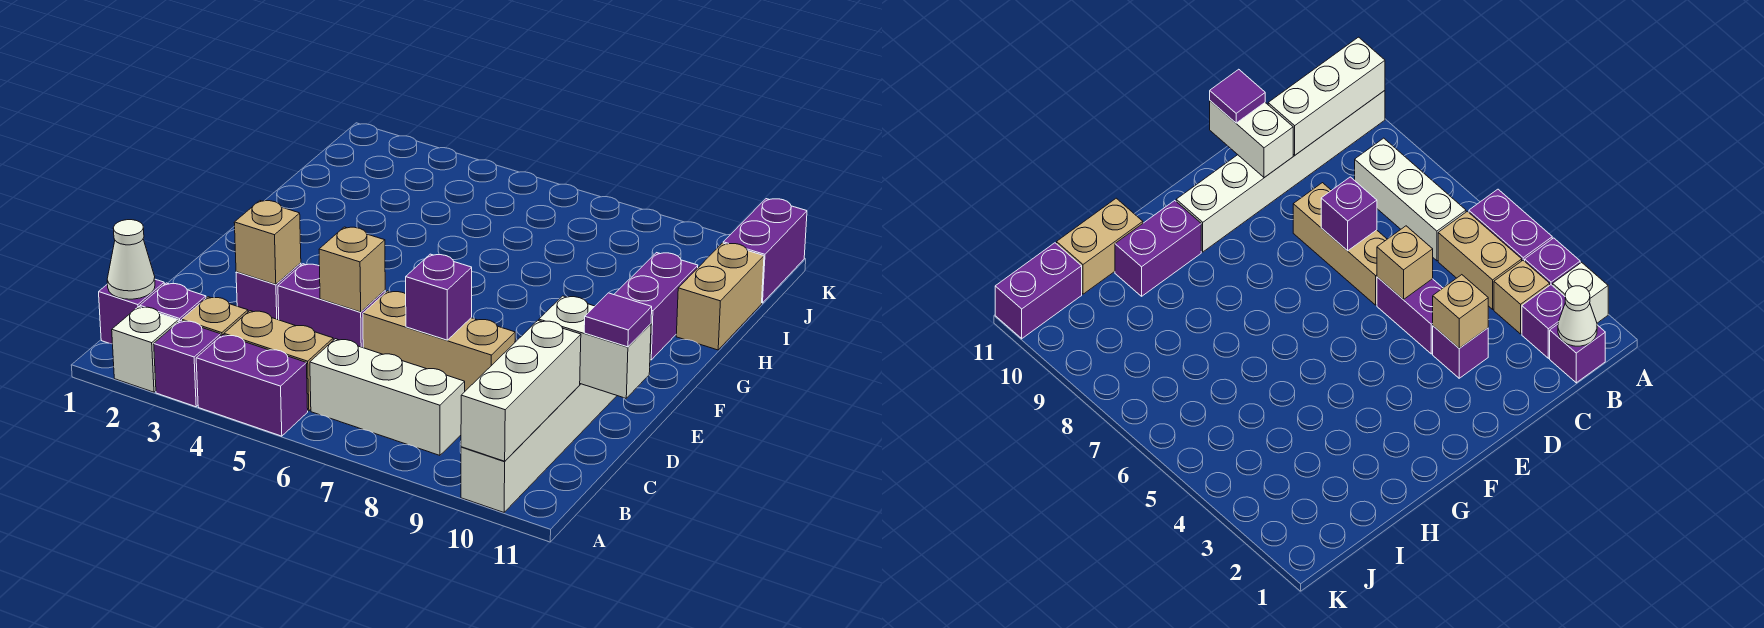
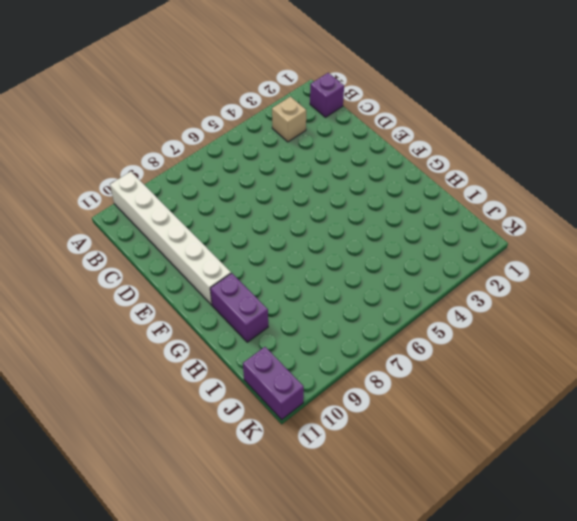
none -> white brick A2 level 1
none -> purple brick A3 level 1
none -> purple brick A4:A5 level 1

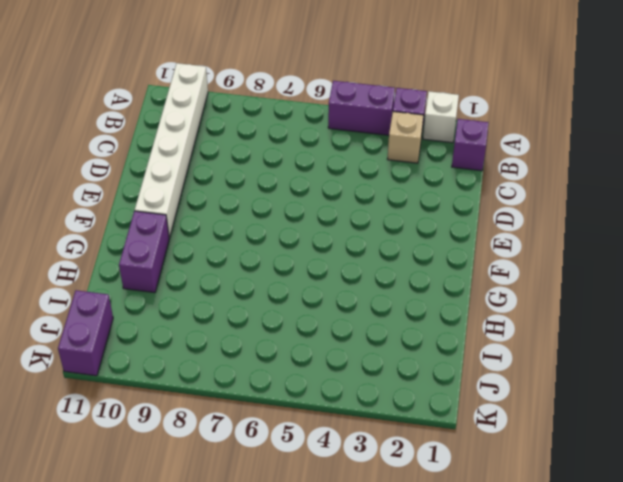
none -> purple brick B2 level 1
none -> tan brick B4:B5 level 1
none -> white brick B6:B8 level 1

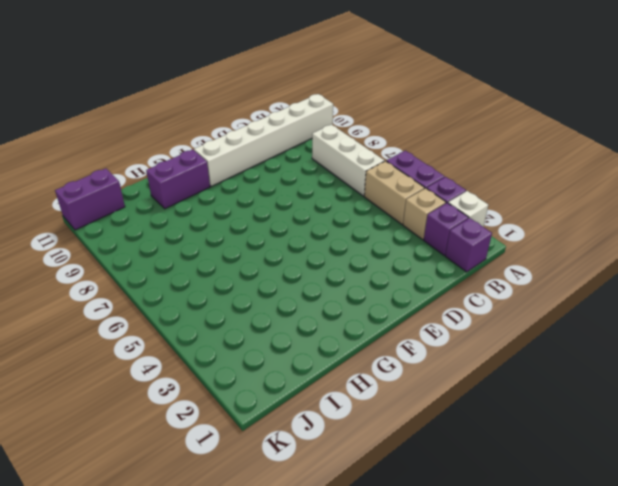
none -> purple brick D3 level 1
none -> purple brick D4:D5 level 1
none -> tan brick D6:D8 level 1

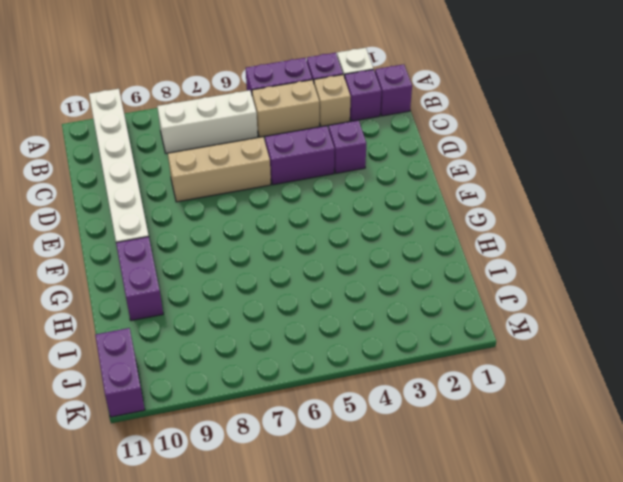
none -> tan brick H11:I11 level 1
none -> white brick A10:C10 level 2
none -> white cone B1 level 2

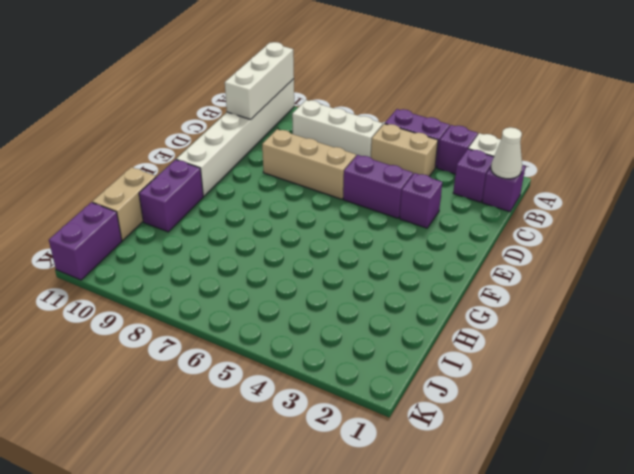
none -> tan brick B3 level 1
none -> tan brick D3 level 2
none -> tan brick D5 level 2

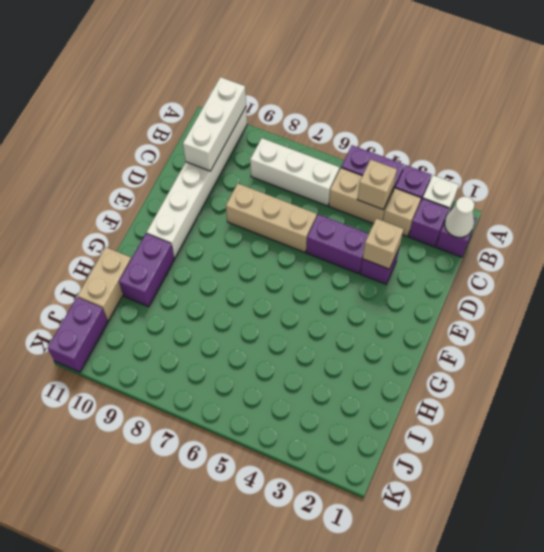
tan brick B4 level 2 -> tan brick D5 level 2
none -> purple brick D7 level 2
none -> white brick D10:D11 level 2
none -> purple tile D11 level 3

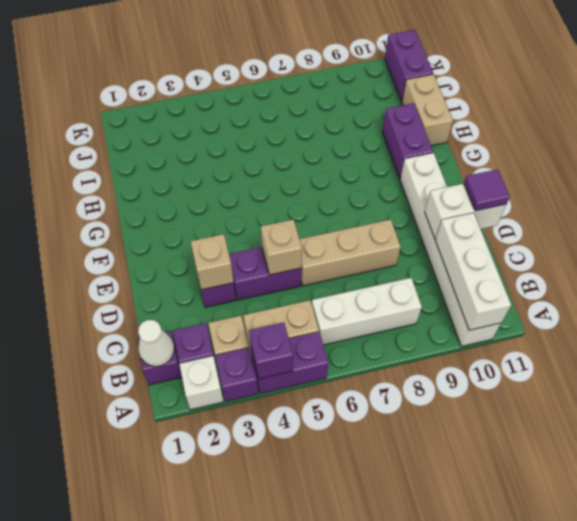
purple brick A4 level 2 -> purple brick D7 level 2

